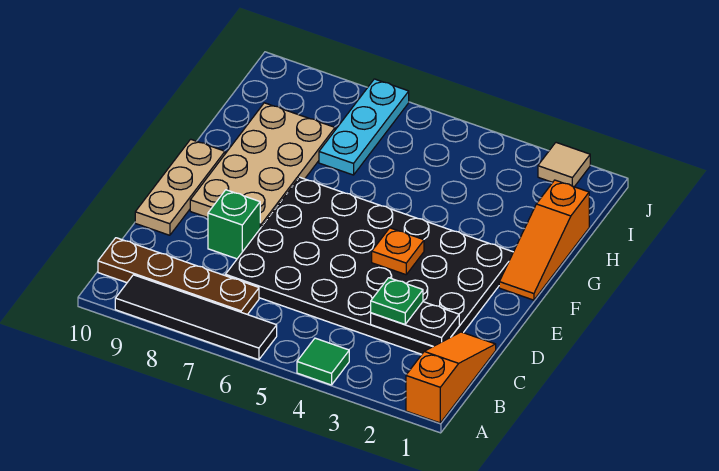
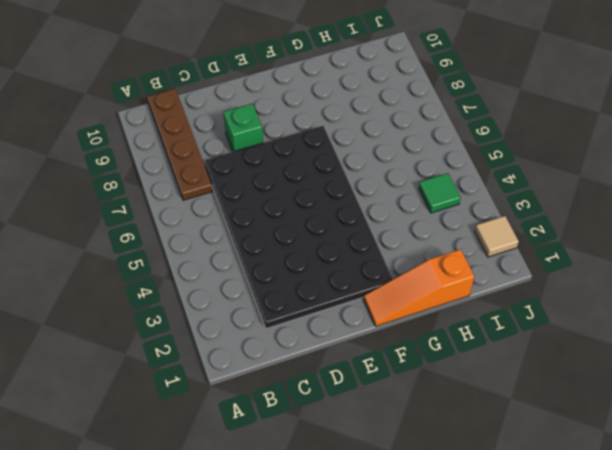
green tile I4 level 1 -> green tile A4 level 1
none -> orange slope A1:C1 level 1 top A
none -> black tile A6:A9 level 1
none -> tan plate D10:F10 level 1

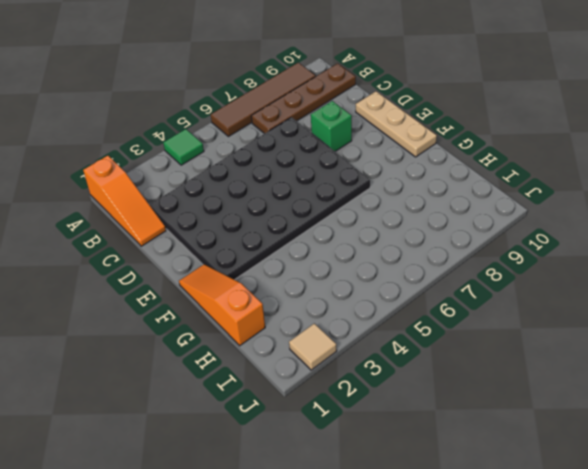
brown tile A6:A9 level 1 -> black tile A6:A9 level 1
none -> tan plate E8:H9 level 1
none -> cyan plate H7:J7 level 1
none -> black plate C2:C3 level 2

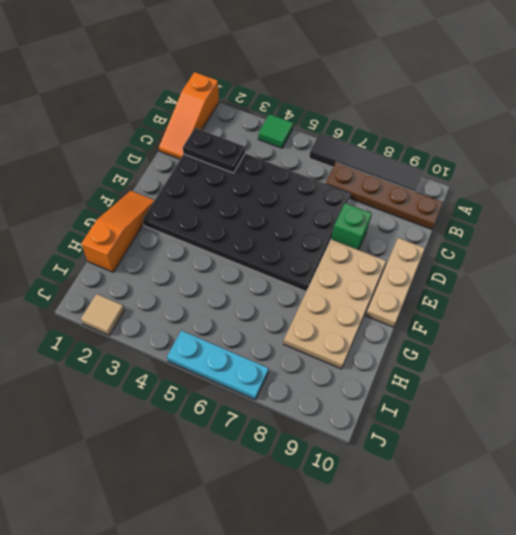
cyan plate J5:J7 level 1 -> cyan plate H7:J7 level 1
none -> orange plate E4 level 2
none -> green plate C3 level 3

